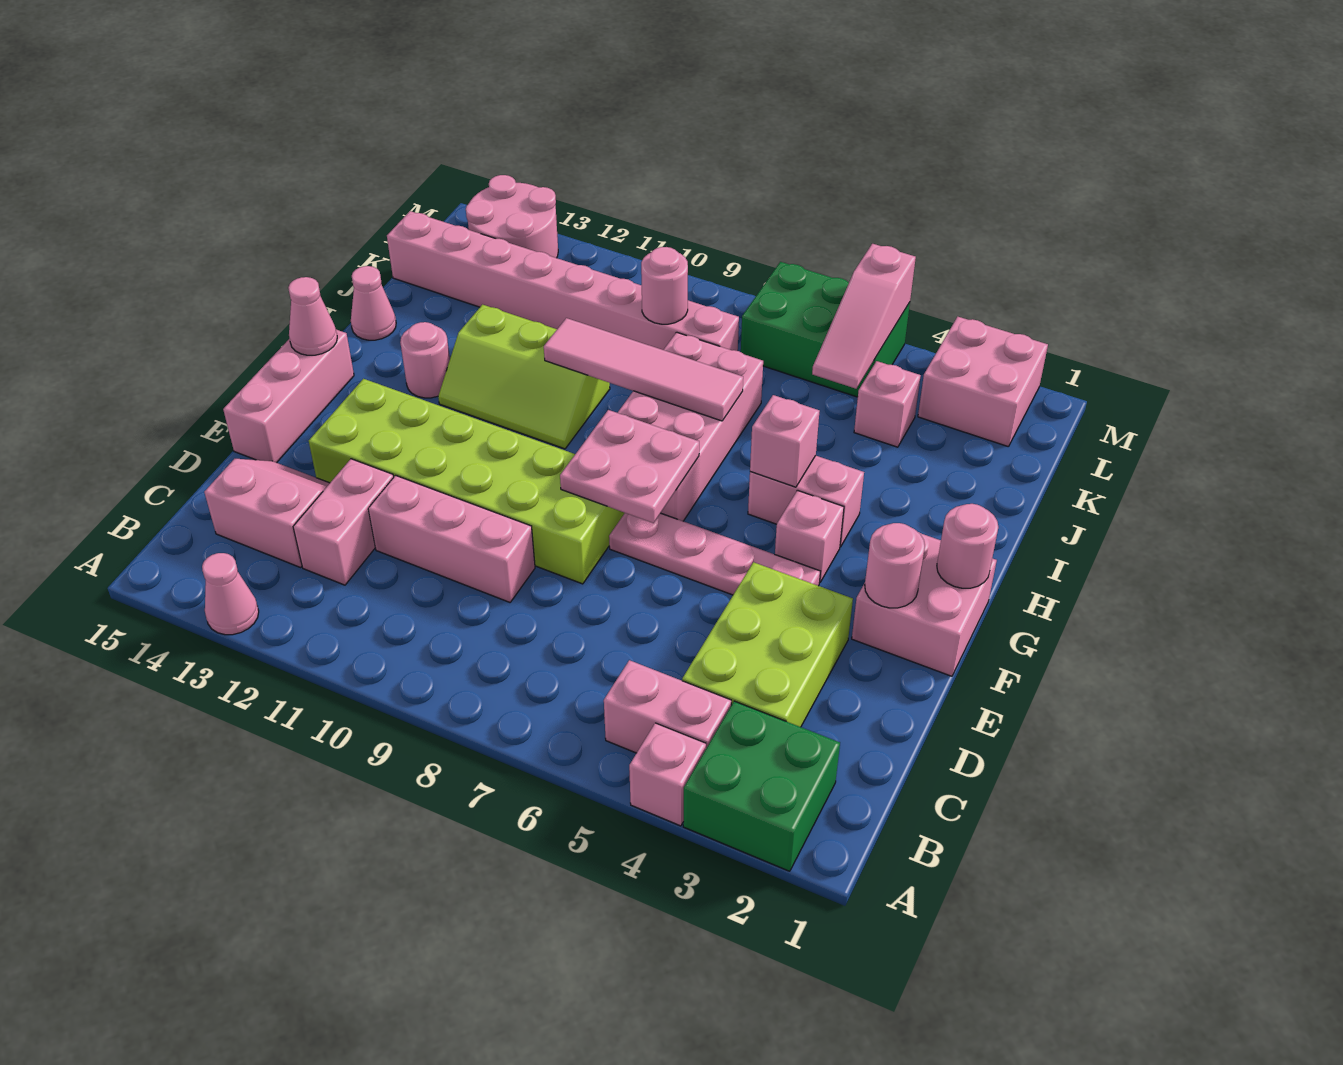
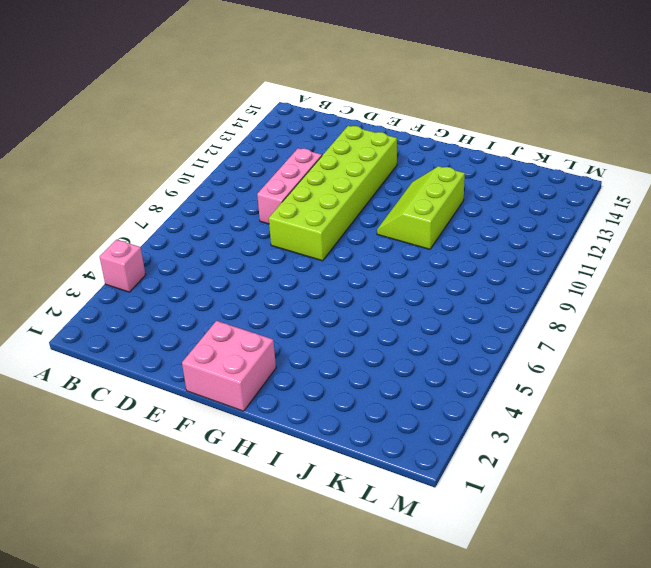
none -> green brick A2:B3 level 1
none -> pink cone A13 level 1
none -> pink brick B4:B5 level 1
none -> lime brick C3:E4 level 1

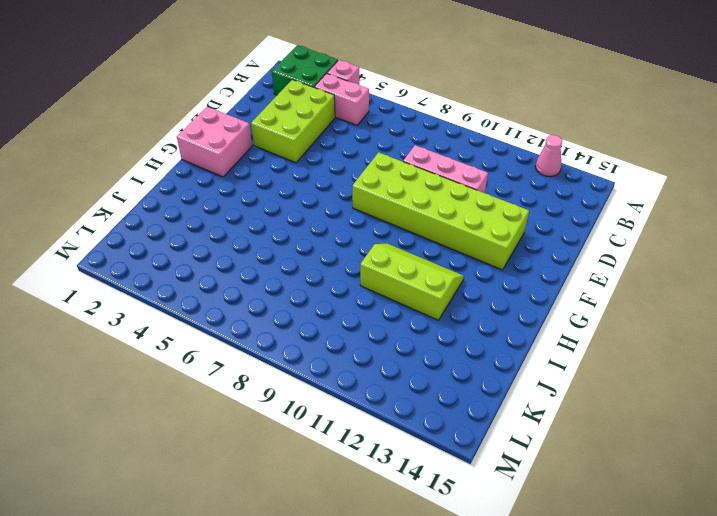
none -> pink brick C12:D12 level 1
none -> pink slope C13:D14 level 1 top C
none -> pink brick E15:G15 level 1
none -> pink plate F4:F7 level 1

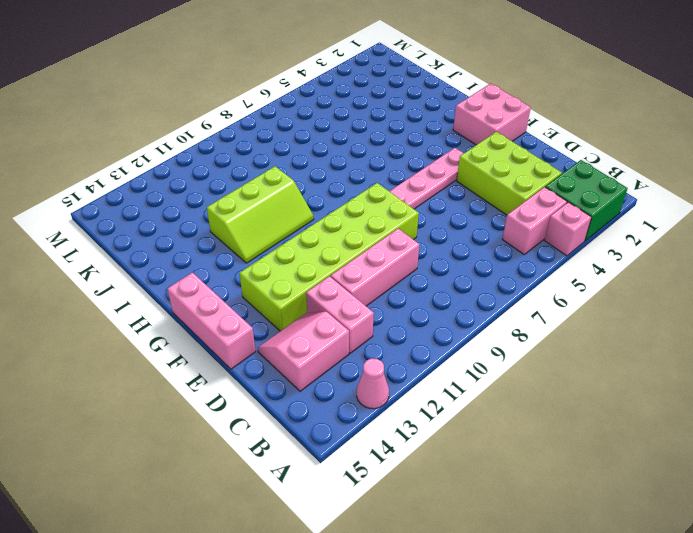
none -> pink brick G4 level 1
none -> pink brick G7:J8 level 1
none -> pink brick H4:H5 level 1
none -> pink round brick H13 level 1

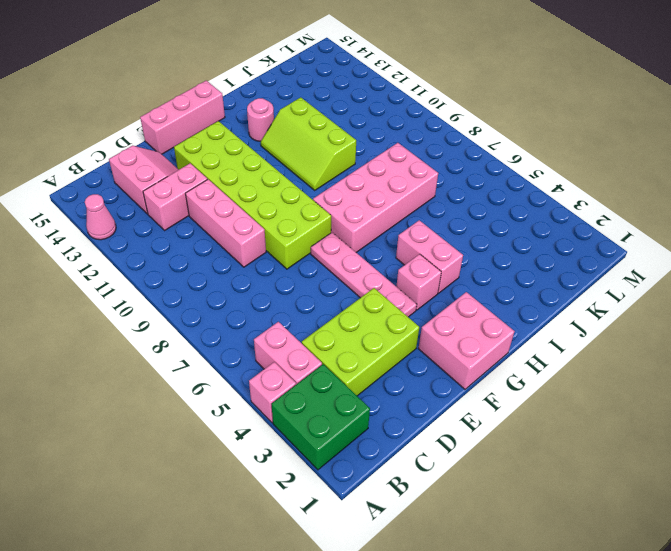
none -> pink cone I15 level 1
none -> pink brick K4 level 1
none -> pink brick K8:K15 level 1
none -> pink brick L2:M3 level 1

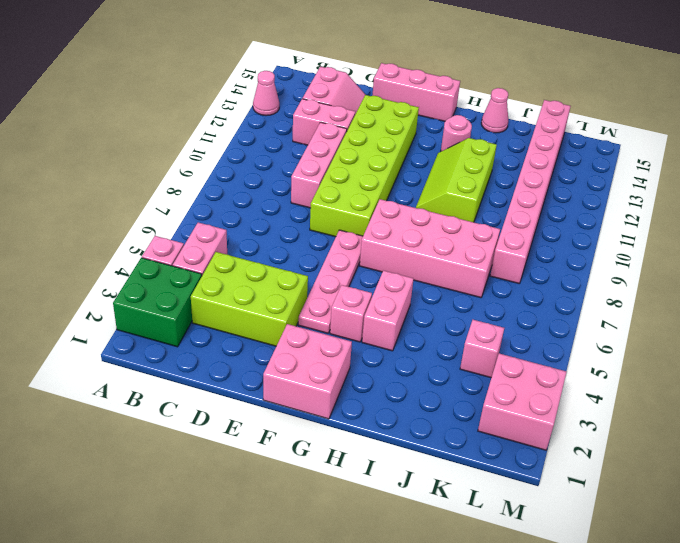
none -> green brick L5:M7 level 1
none -> pink round brick L13:M14 level 1
none -> pink round brick F2 level 2
none -> pink plate F7:G8 level 2

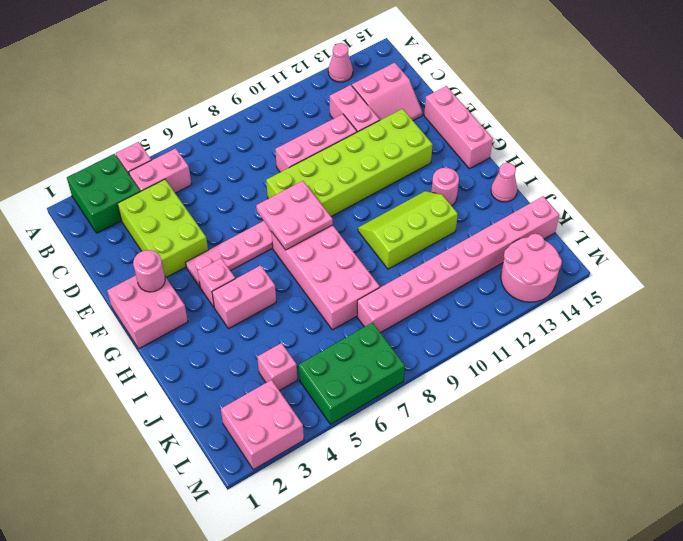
none -> pink round brick G1 level 2
none -> pink cone G15 level 2
none -> pink brick H5 level 2
none -> pink tile I7:I10 level 2

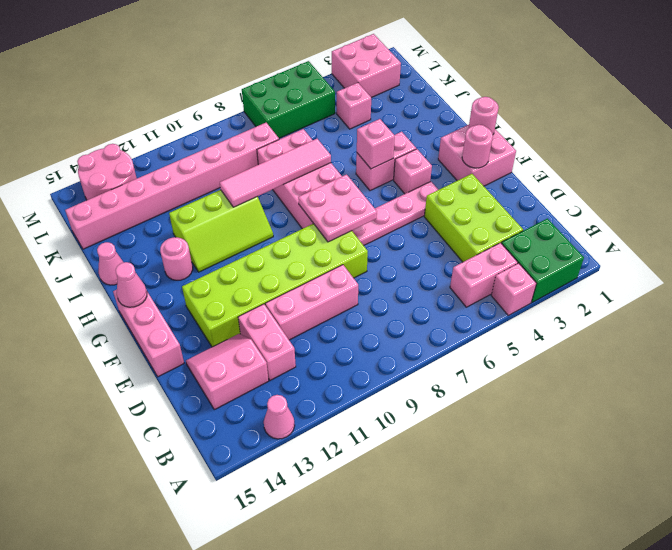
none -> pink slope K5:M5 level 2 top M
none -> pink round brick K9 level 2

